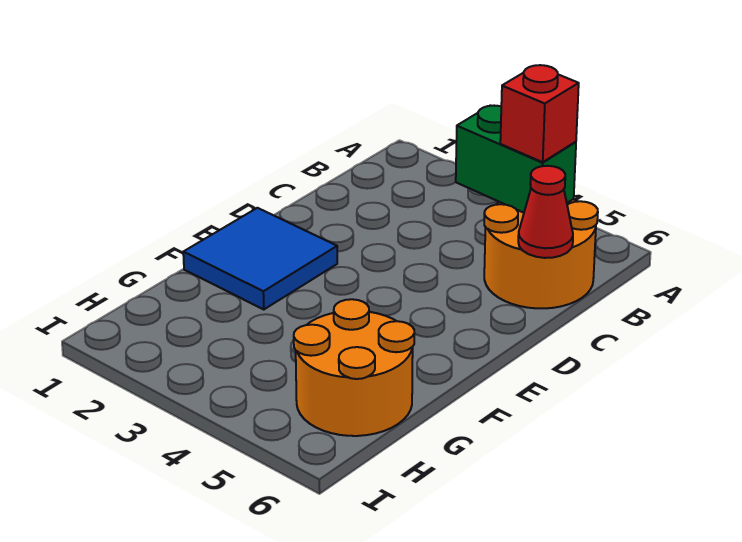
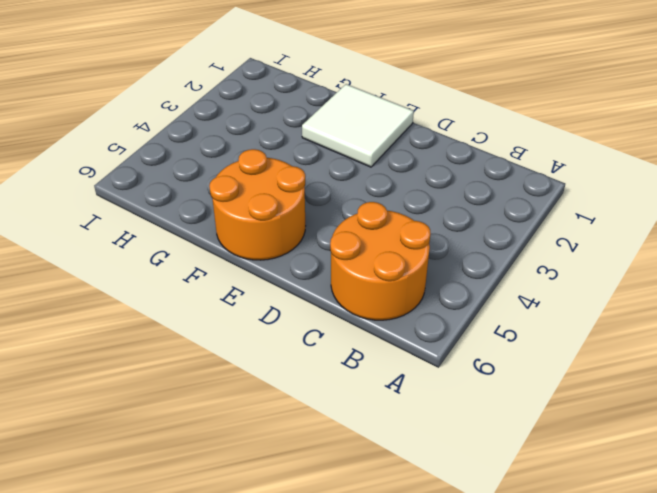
white tile E1:F2 level 1 -> blue tile E1:F2 level 1
orange round brick E5:F6 level 1 -> orange round brick G5:H6 level 1
none -> green brick B4:B5 level 2
none -> red cone C6 level 2

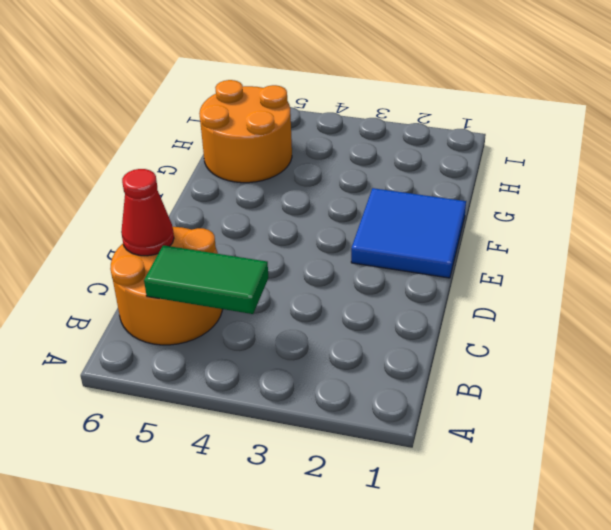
green tile B4:B5 level 2 -> green brick B4:B5 level 2
none -> red brick B5 level 3

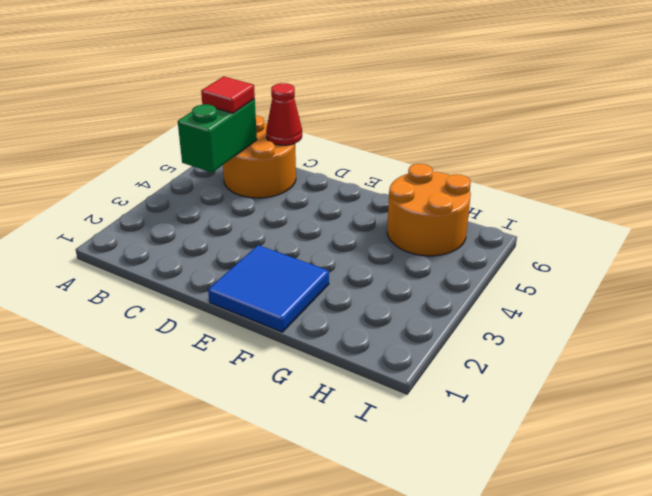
red tile B5 level 3 -> red brick B5 level 3

